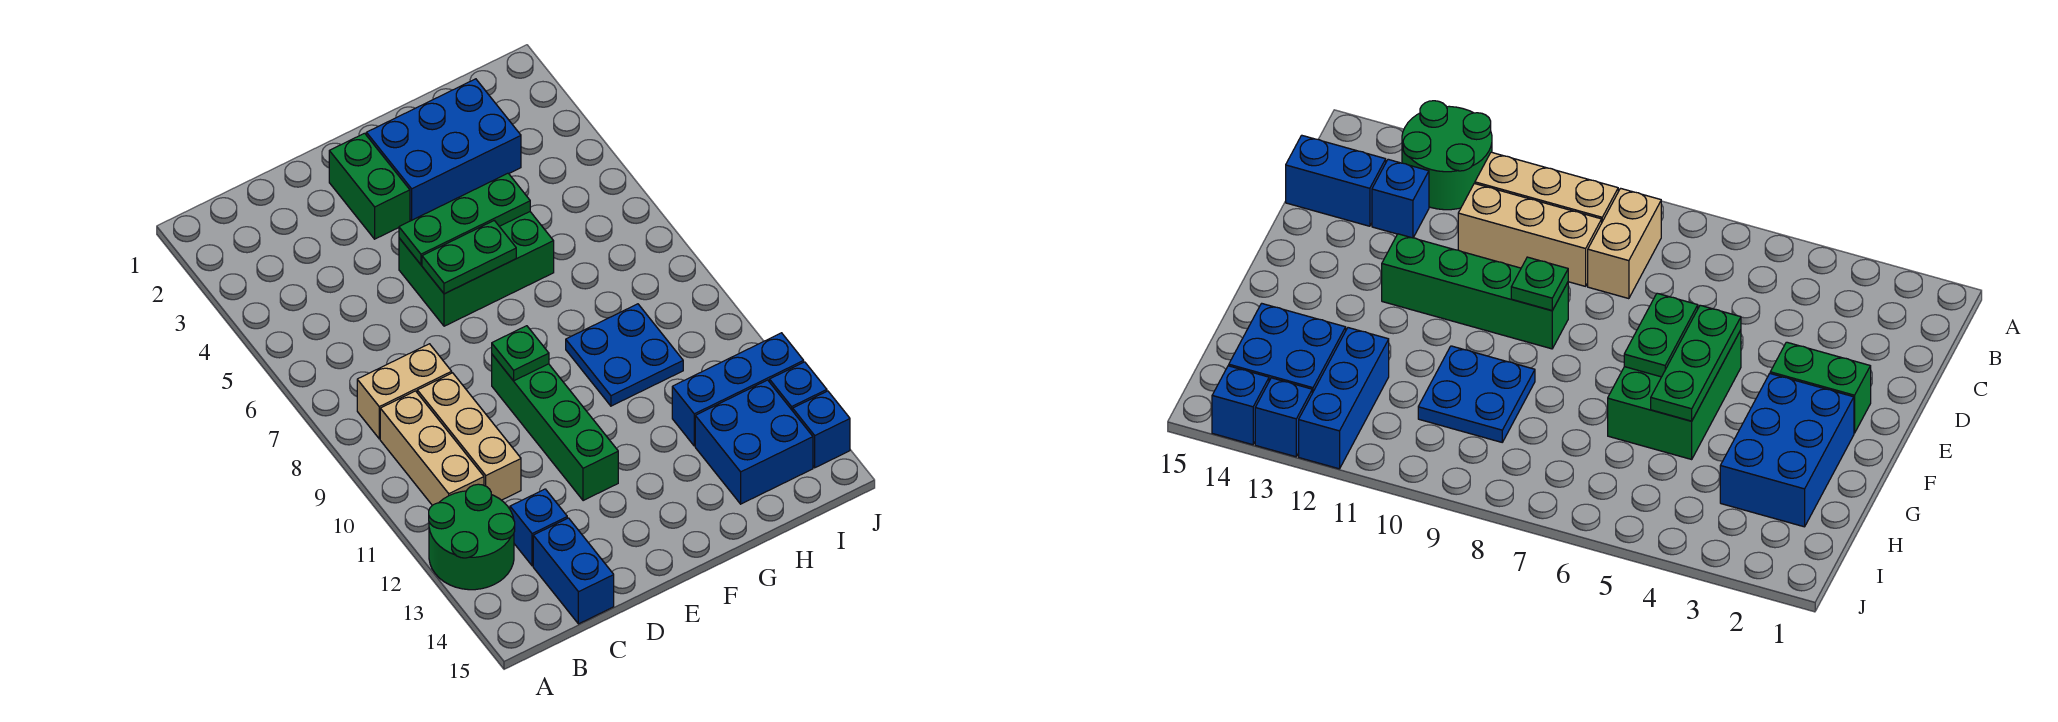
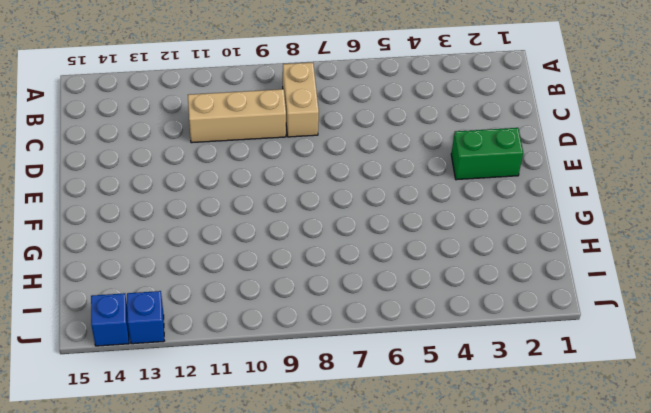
none -> green round brick A12:B13 level 1
none -> tan brick B9:B11 level 1
none -> blue brick C13 level 1

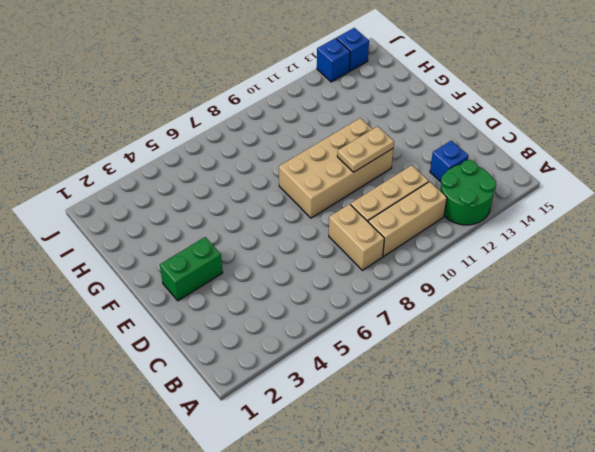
tan brick E8:F11 level 1 -> green brick E9:E12 level 1
tan plate E10:E11 level 2 -> none
none -> blue brick C14:C15 level 1
none -> green brick E5:G6 level 1
none -> blue brick F2:H3 level 1

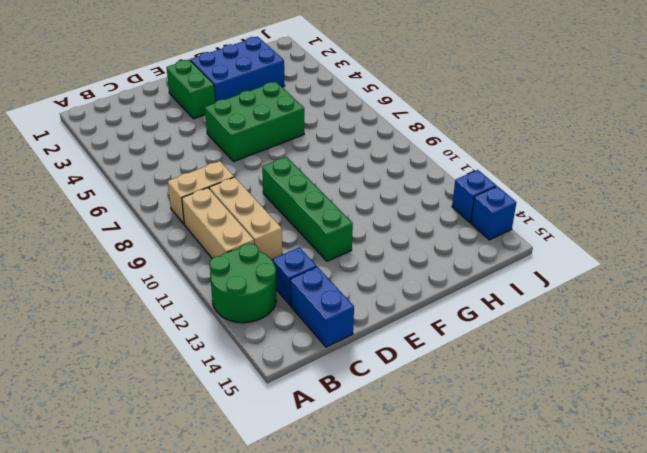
none -> blue plate G9:H10 level 1
none -> blue brick H12:J12 level 1
none -> blue brick H13:I14 level 1

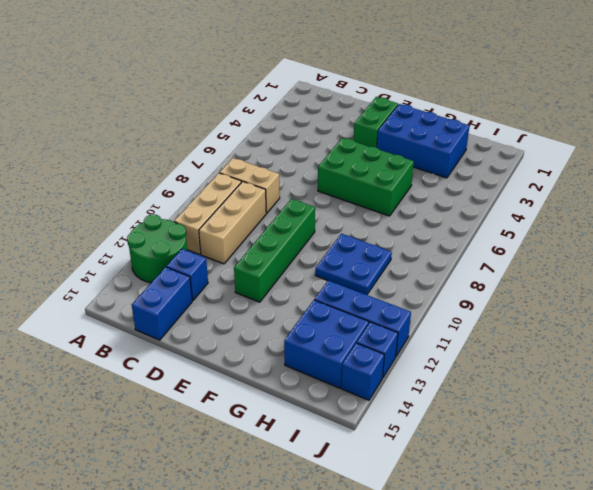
none -> green plate E5:G5 level 2
none -> green plate E6:F6 level 2
none -> green plate E9 level 2

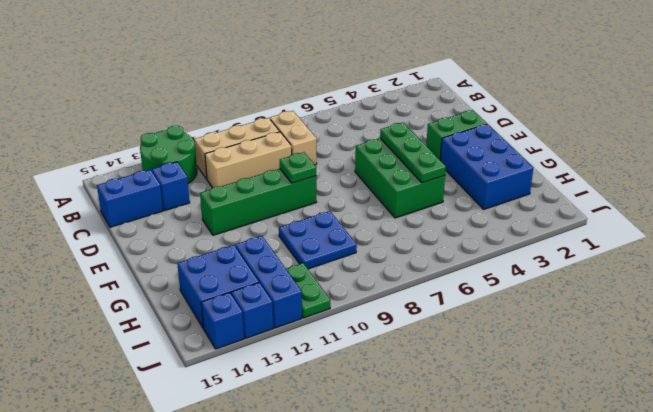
green plate I11:J11 level 1 -> green plate E6:F6 level 2

